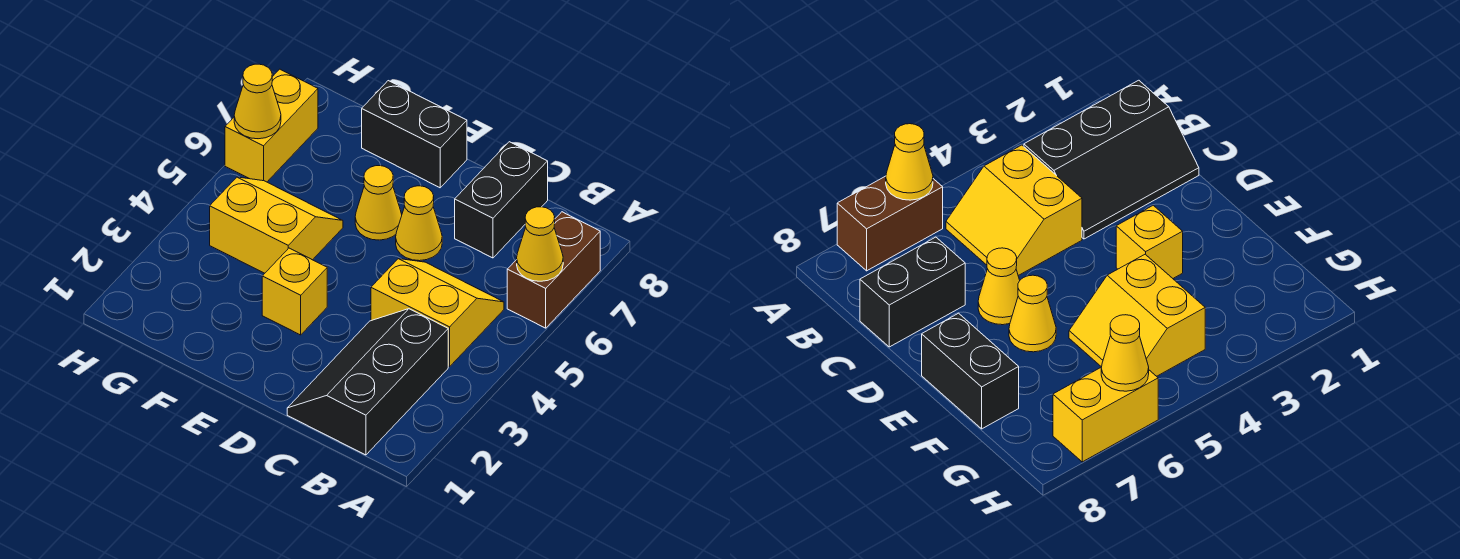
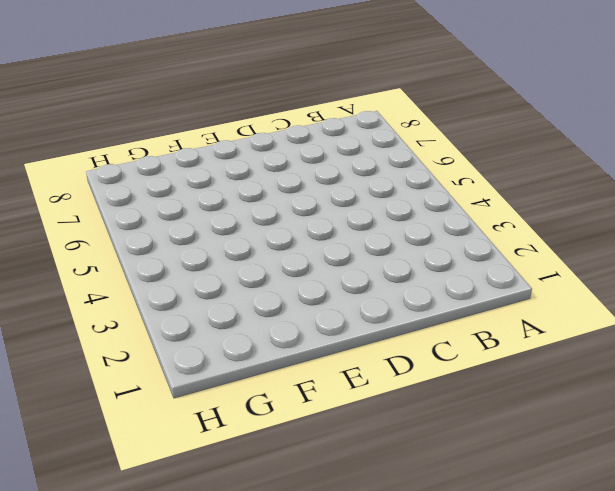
none -> brown brick A6:A7 level 1
none -> black slope B1:C3 level 1 top B
none -> yellow slope B4:C5 level 1 top 4

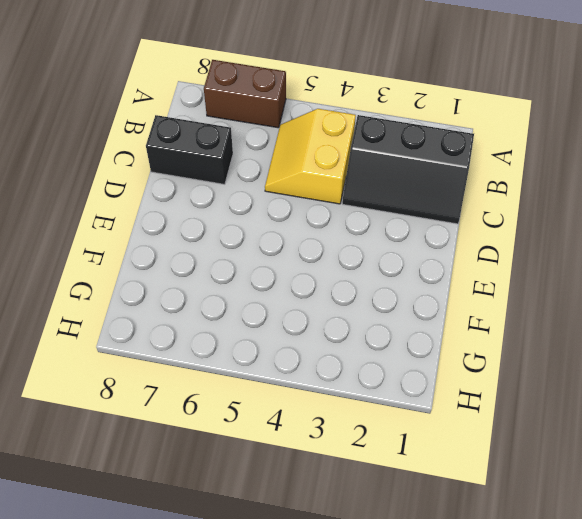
none -> yellow cone D6 level 1
none -> yellow brick E3 level 1
none -> yellow cone E6 level 1

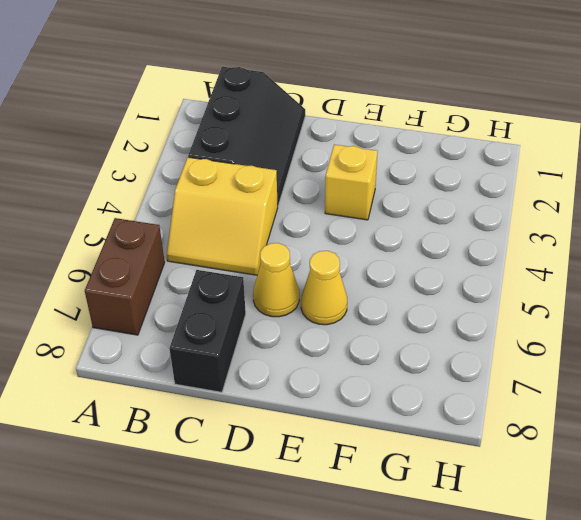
none -> black brick E8:F8 level 1
none -> yellow slope F4:G5 level 1 top 4
none -> yellow brick H6:H7 level 1

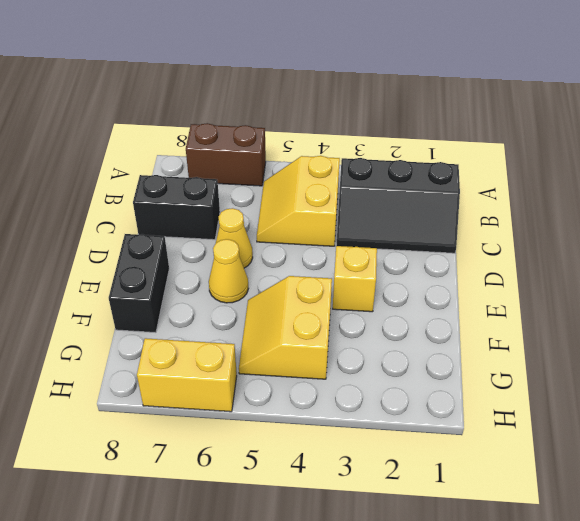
none -> yellow cone A6 level 2
none -> yellow cone H6 level 2

